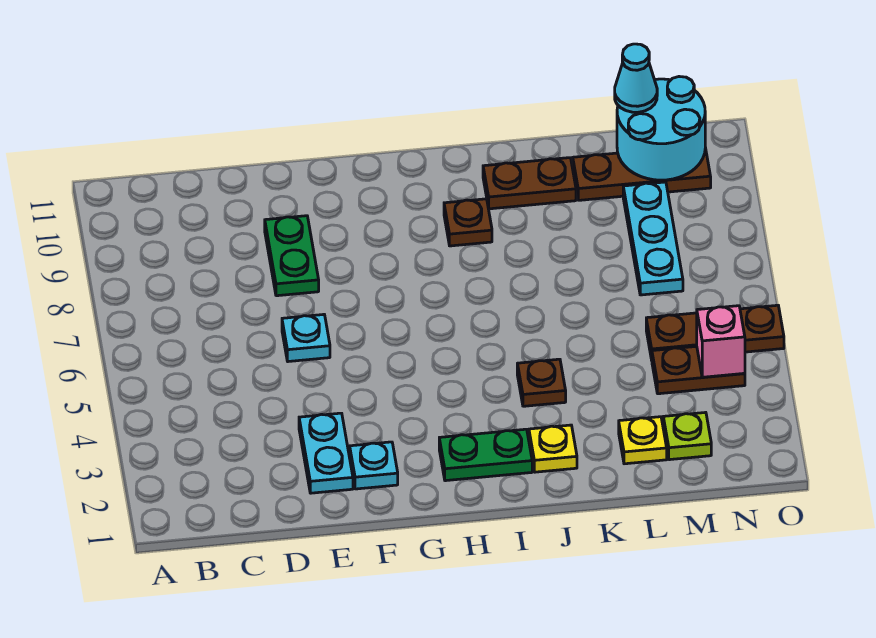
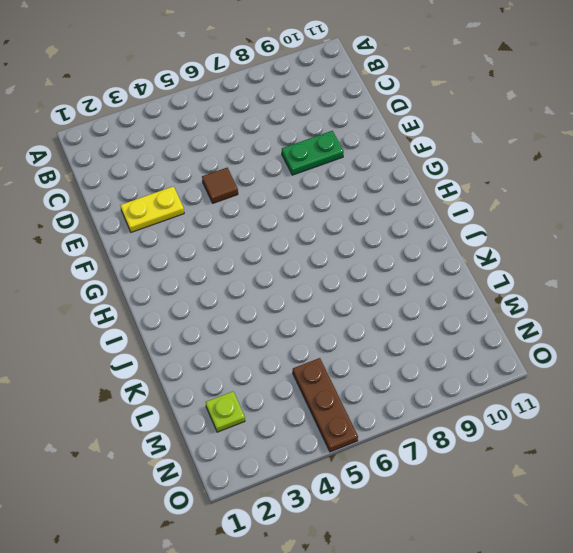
yellow plate E2:E3 level 1 -> cyan plate E2:E3 level 1
brown tile E5 level 1 -> none
none -> cyan plate E6 level 1
none -> cyan plate F2 level 1
none -> green plate H2:I2 level 1

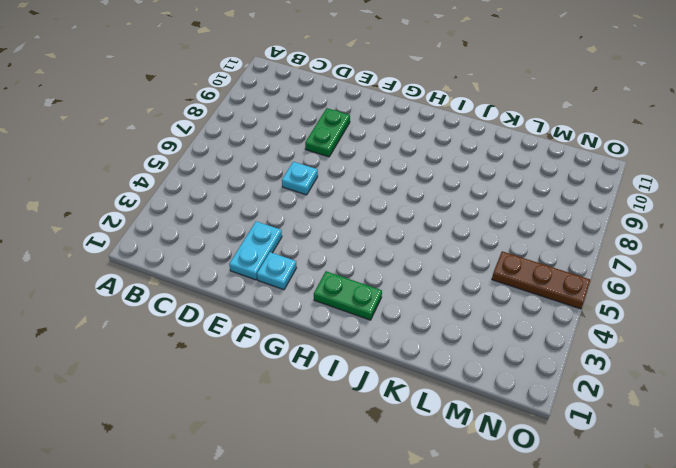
none -> brown plate I9 level 1
none -> yellow plate J2 level 1
none -> brown plate J4 level 1

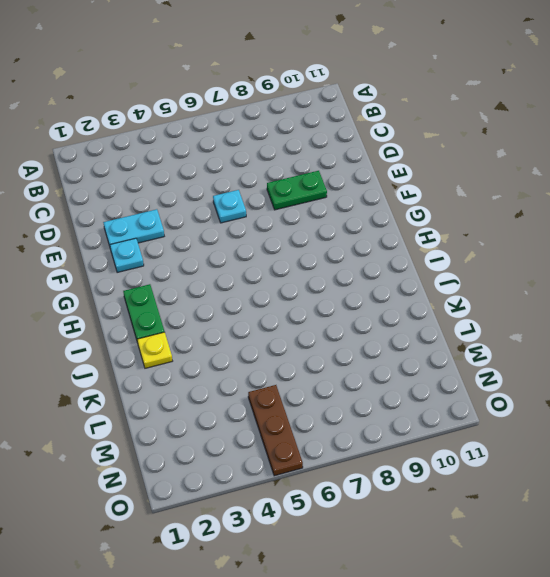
none -> brown plate I9 level 1
none -> brown plate J4 level 1
none -> brown plate J10:K10 level 1

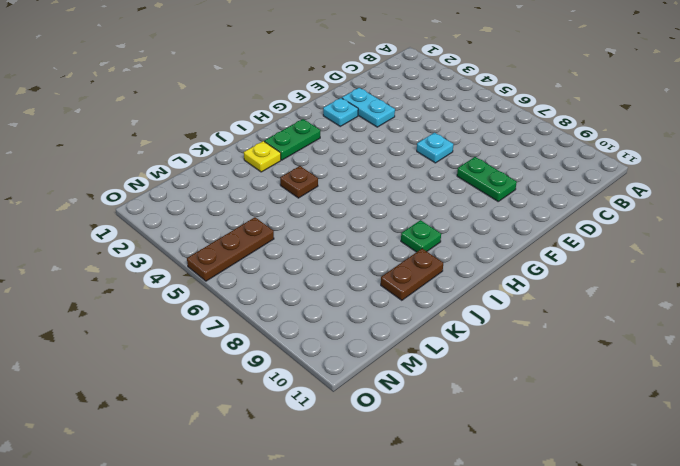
green plate I9 level 1 -> brown plate I9 level 1
none -> yellow plate L2 level 1
none -> brown plate L10:N10 level 1
none -> lime plate M2 level 1

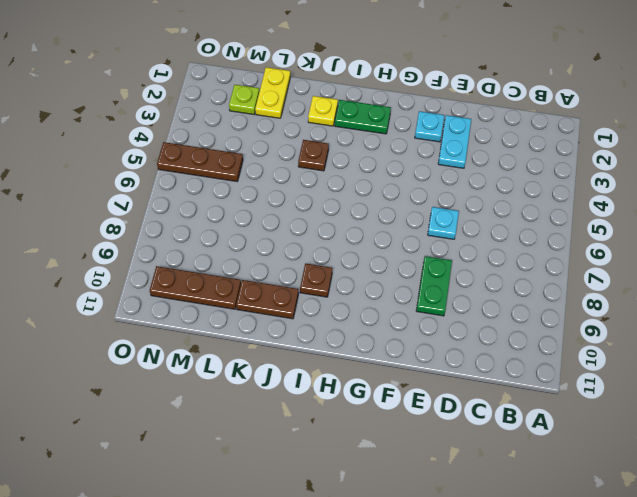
yellow plate L1:L2 level 1 -> yellow plate L2 level 1
none -> brown plate M4:N4 level 1
none -> cyan plate M7:M9 level 1
none -> cyan round brick M10:N11 level 2

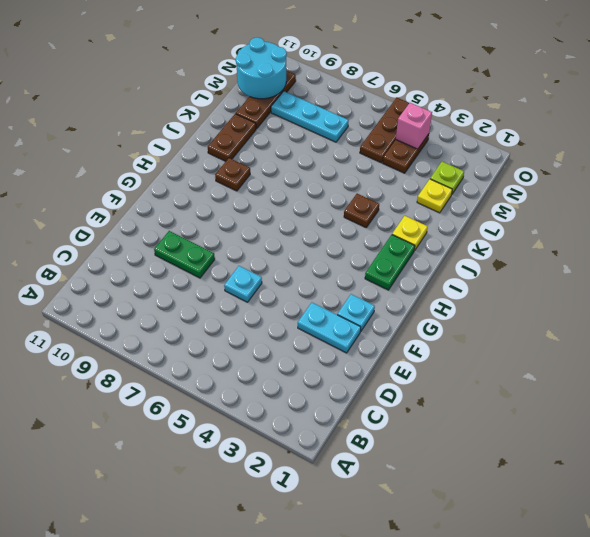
none -> cyan cone M11 level 3

